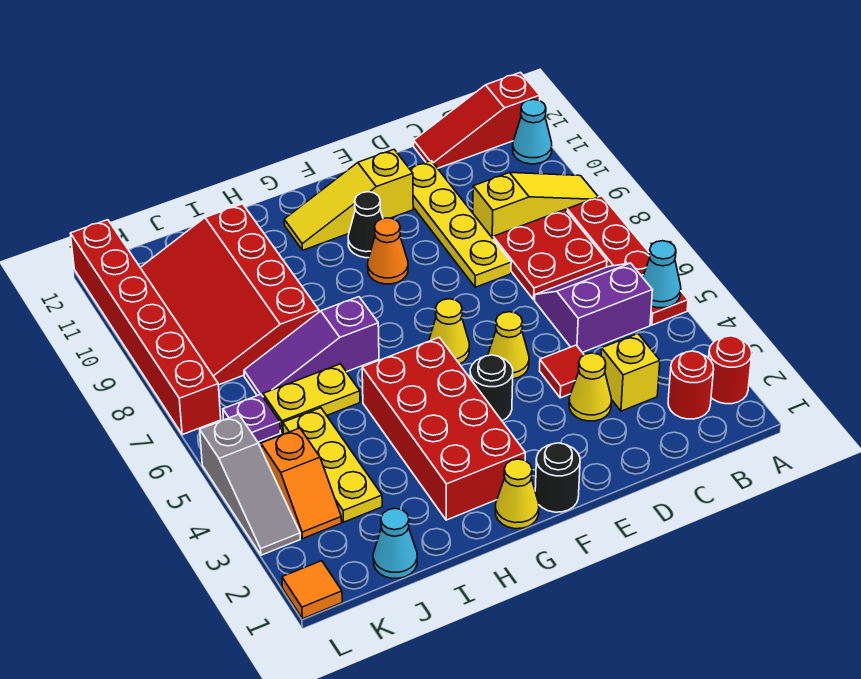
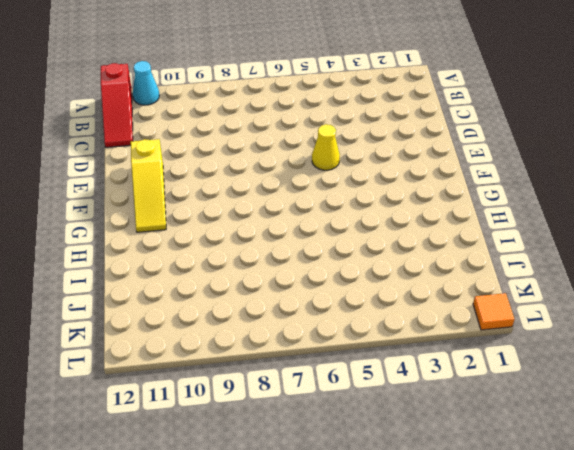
none -> red round brick A2 level 1
none -> red plate A5:A8 level 1
none -> yellow slope A9:C9 level 1 top C
none -> red round brick B2 level 1

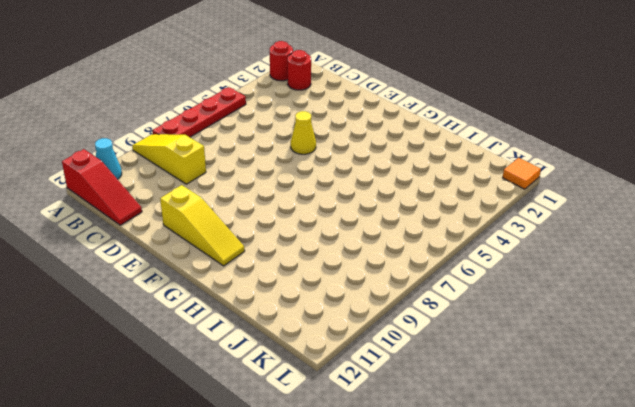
none -> purple slope B5:C6 level 1 top 5
none -> red plate B7:C8 level 1
none -> yellow brick C3 level 1
none -> yellow cone D3 level 1

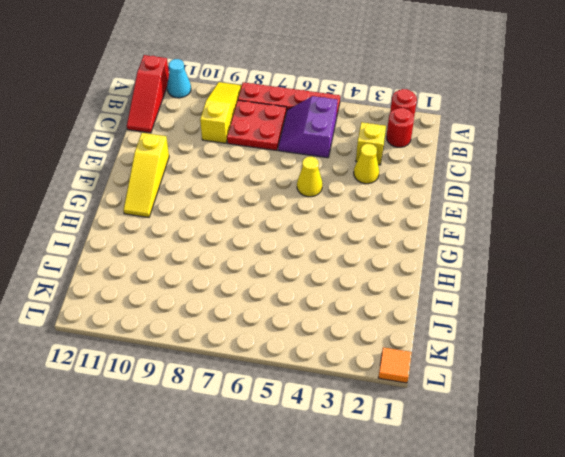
none -> red tile D4 level 1
none -> yellow plate D8:D11 level 1
none -> black round brick F1 level 1
none -> black round brick F4 level 1

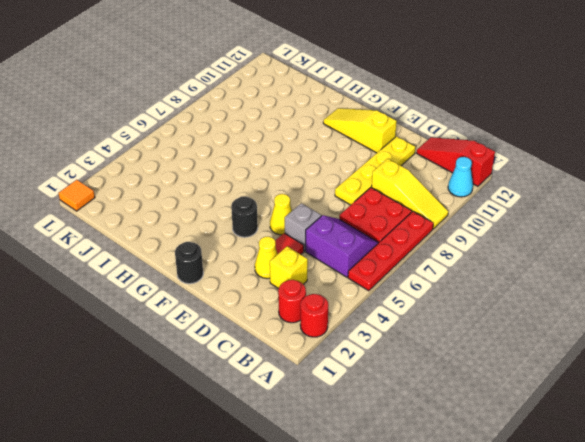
grey brick D5 level 1 -> none
none -> yellow cone F6 level 1
none -> orange cone F9 level 1
none -> black cone F10 level 1
none -> yellow cone G1 level 1

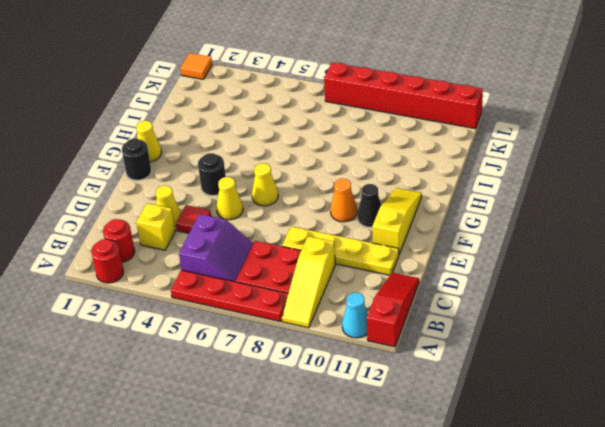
none -> red brick G2:H5 level 1
none -> purple slope H7:J7 level 1 top H
none -> yellow plate I6:J6 level 1
none -> red slope I8:K11 level 1 top I

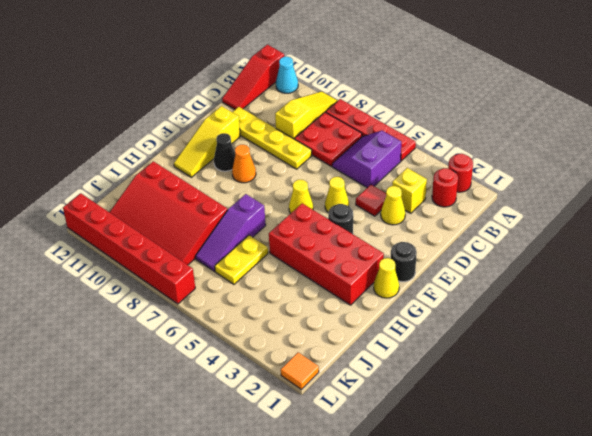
none -> cyan cone J1 level 1
none -> yellow plate J3:J5 level 1
none -> orange slope K3:K4 level 1 top 4
none -> purple plate K6 level 1

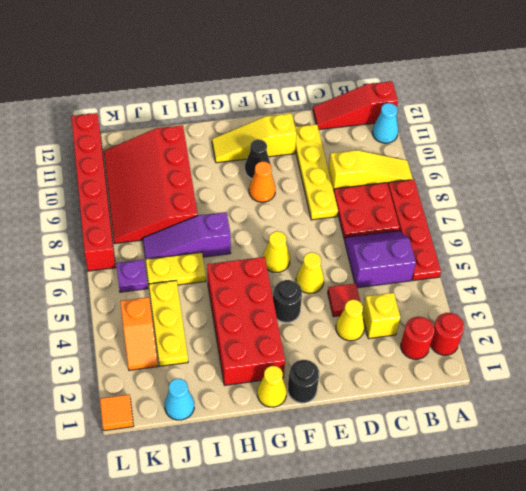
none -> grey slope L3:L5 level 1 top 5
none -> cyan cone A5 level 2

